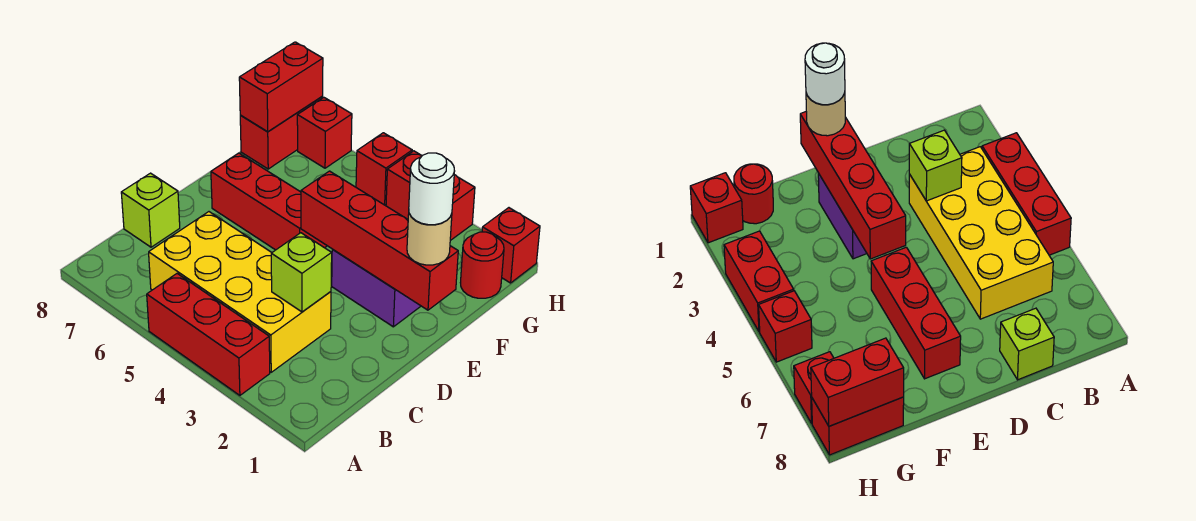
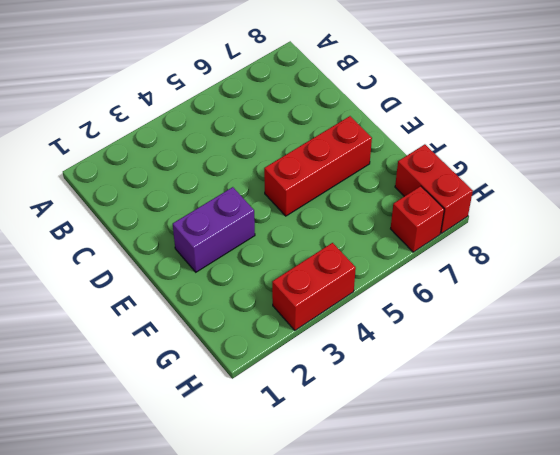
none -> red brick A3:A5 level 1
none -> yellow brick B3:C6 level 1
none -> lime brick C8 level 1

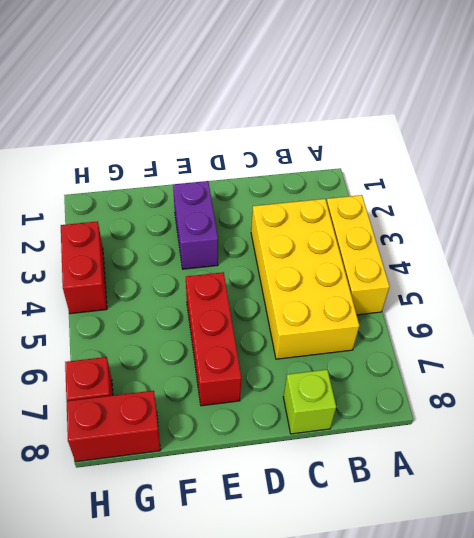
yellow brick A3:A5 level 1 -> red brick A3:A5 level 1
none -> red round brick G1 level 1
none -> red brick H1 level 1
none -> red brick H5 level 1

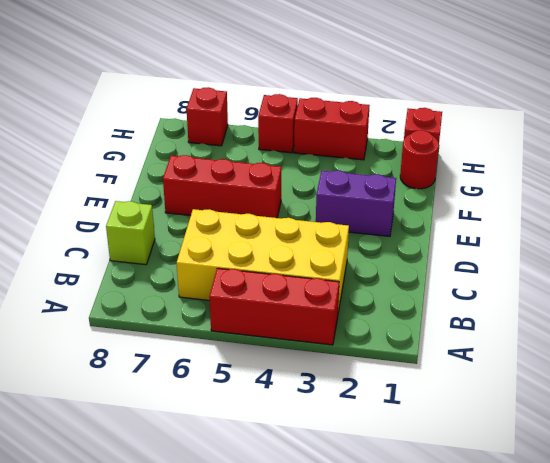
none -> red brick G8:H8 level 1
none -> lime brick C3 level 2
none -> red brick E1:E4 level 2

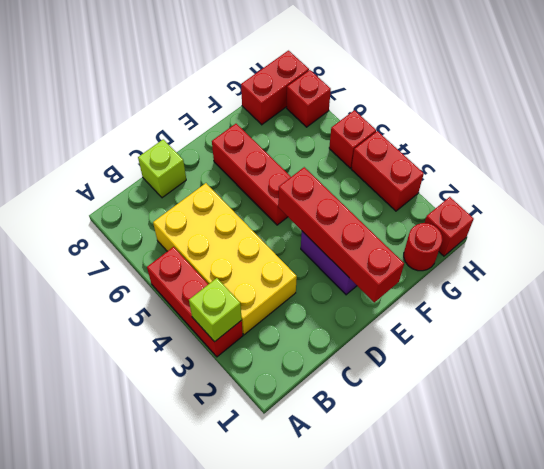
lime brick A3 level 2 -> lime brick C3 level 2
none -> red brick G8:H8 level 2
none -> tan round brick E1 level 3
none -> white round brick E1 level 4

